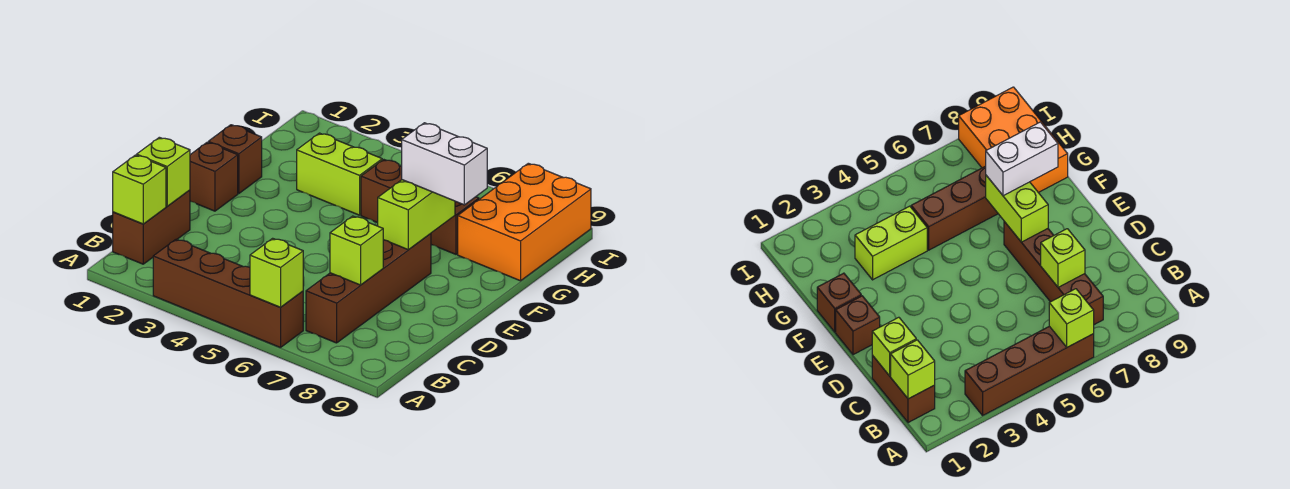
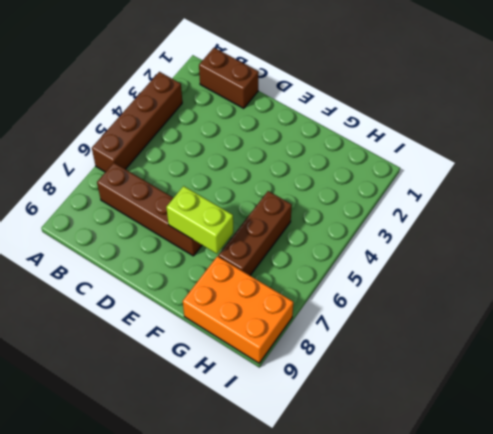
none -> brown brick E1 level 1
none -> brown brick F1 level 1
none -> lime brick G3:G4 level 1

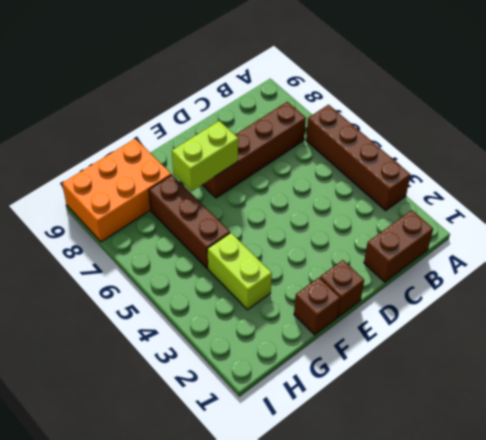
none -> lime brick A6 level 2
none -> lime brick B1 level 2
none -> lime brick C1 level 2

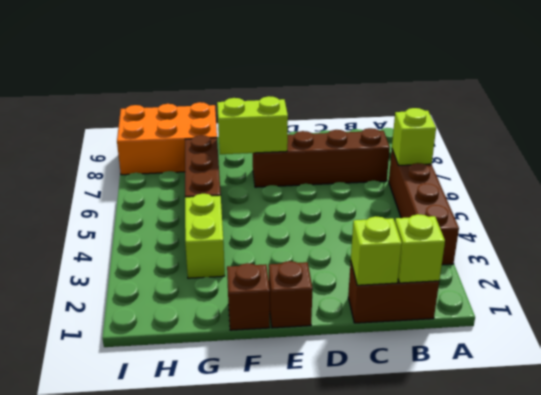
none -> lime brick C7 level 2
none -> white brick F7:F8 level 3

